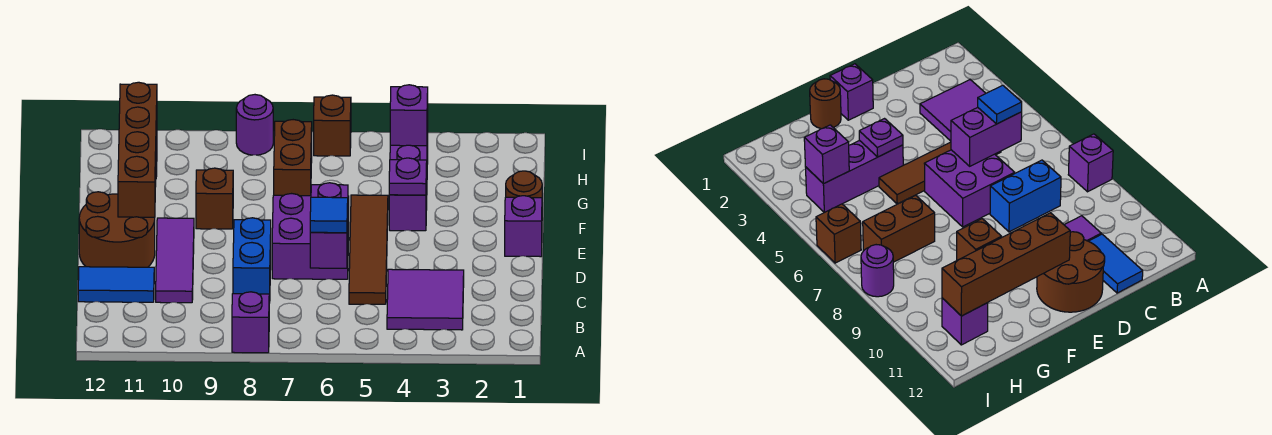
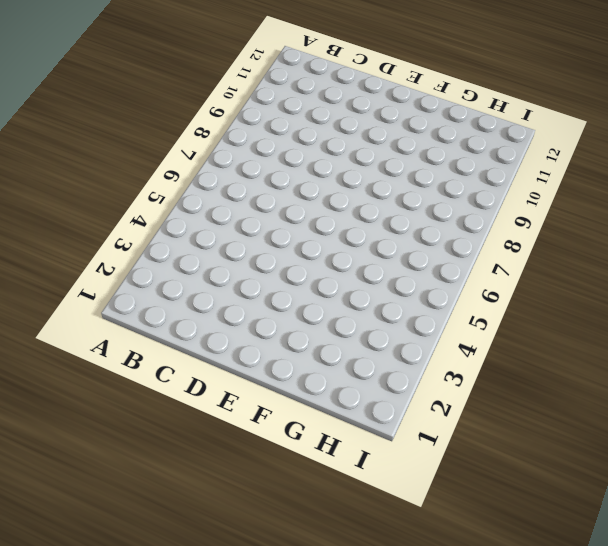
none -> purple brick A8 level 1
none -> purple tile B3:C4 level 1
none -> brown tile C5:F5 level 1

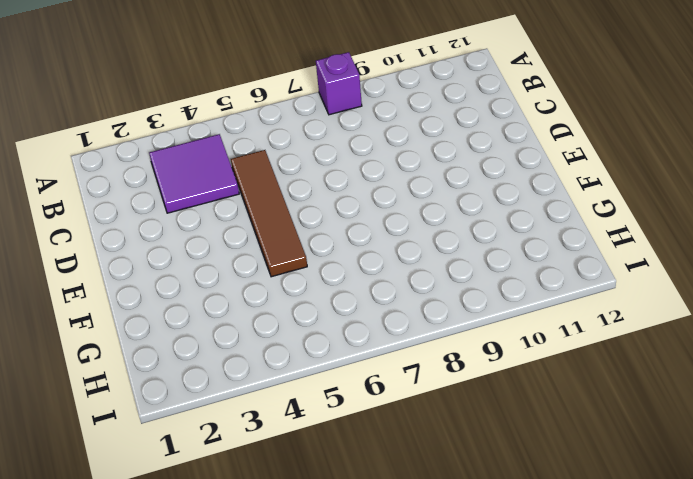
none -> blue brick C8:D8 level 1
none -> purple tile C10:E10 level 1
none -> blue tile C11:C12 level 1

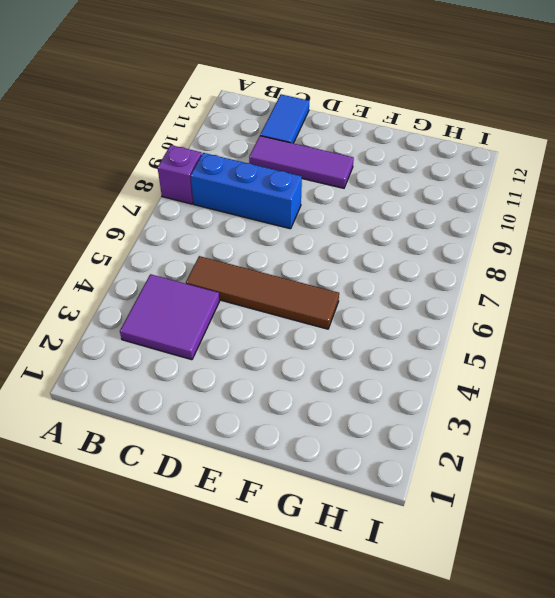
blue brick B8:D8 level 1 -> blue brick C8:D8 level 1
none -> purple brick D6:E7 level 1
none -> brown round brick D11:E12 level 1
none -> purple brick E1 level 1

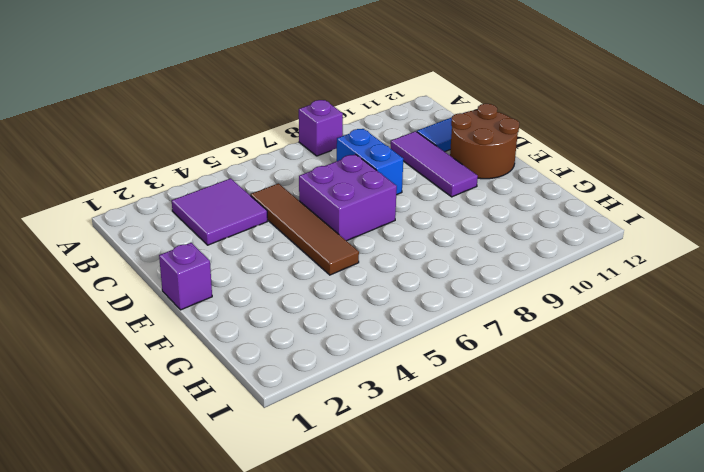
none -> brown round brick F1 level 1
none -> purple brick F4:H4 level 1
none -> brown brick F9 level 1

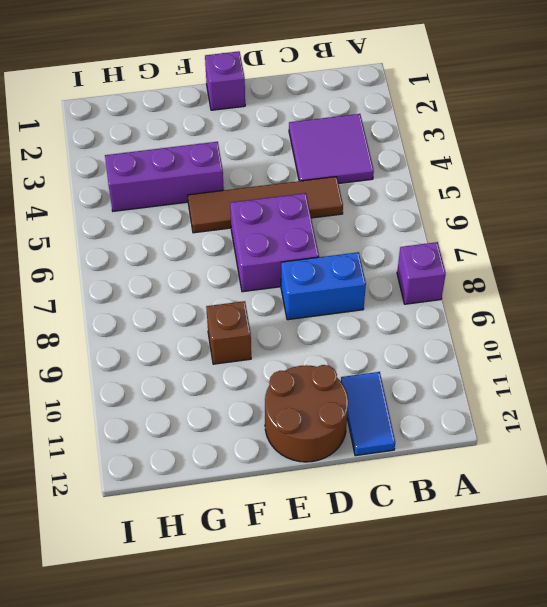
none -> purple tile C10:E10 level 1
none -> brown round brick F1 level 1
none -> brown brick G7:H7 level 1

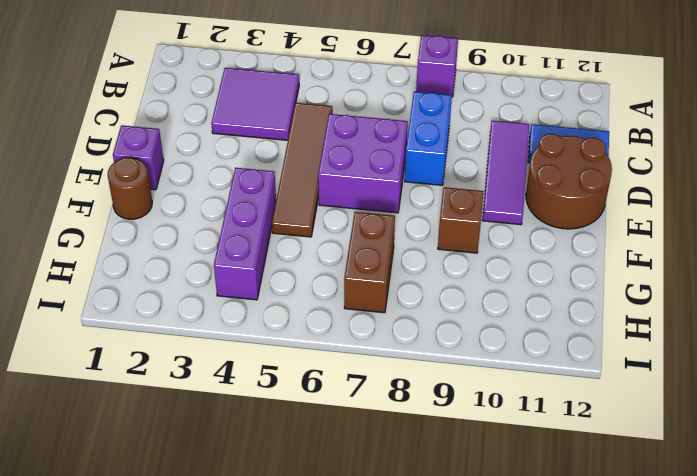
none -> purple brick H11 level 1
none -> brown brick I6 level 1
none -> purple round brick I8 level 1

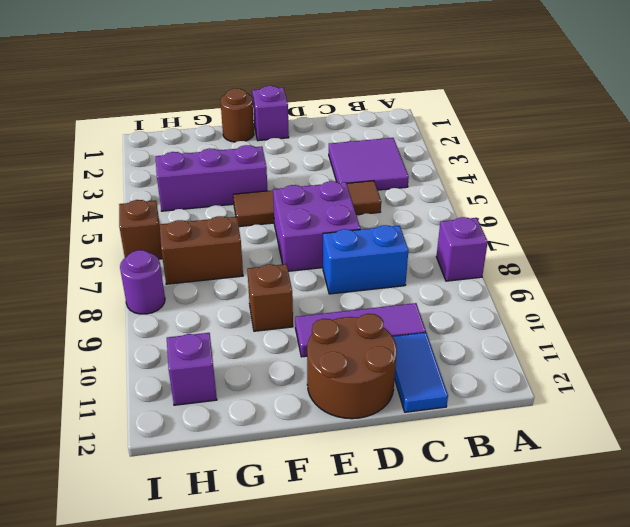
none -> purple brick C6:D6 level 2
none -> brown brick E11:H11 level 2
none -> purple plate F4 level 2

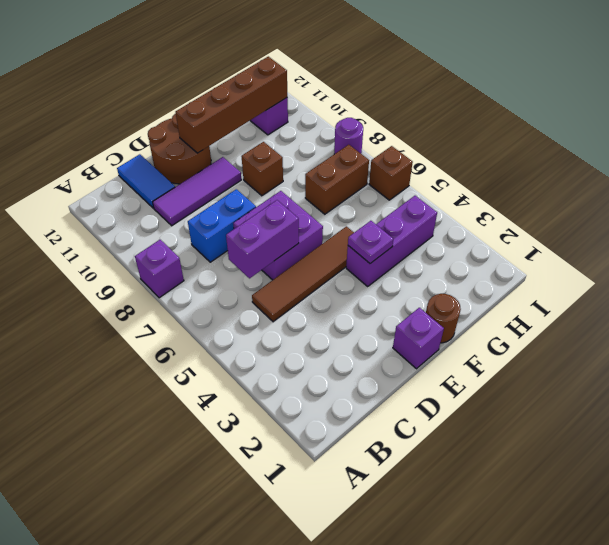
none -> purple tile B3:C4 level 1
none -> purple brick H4 level 2
none -> blue tile C6 level 3

